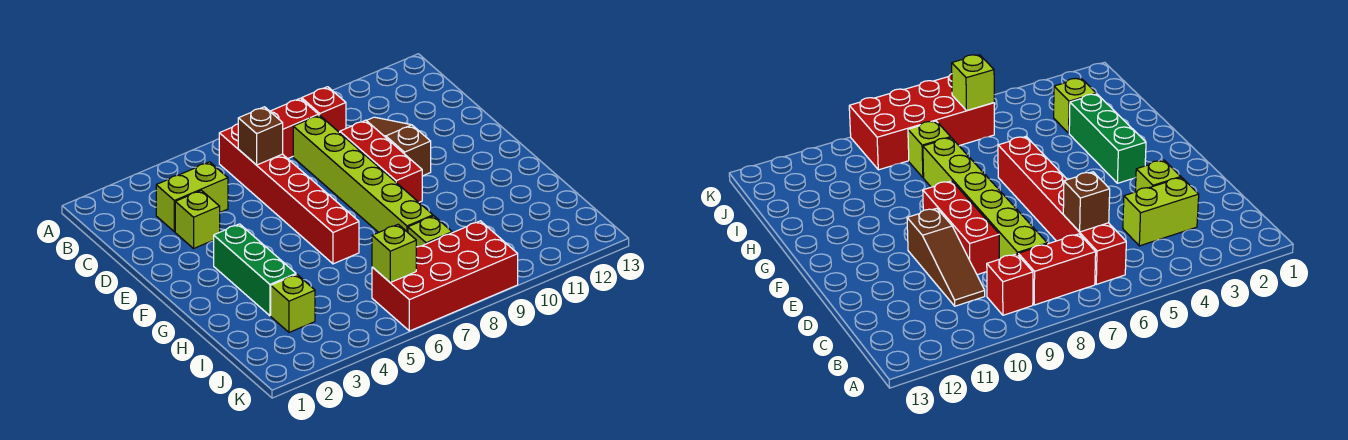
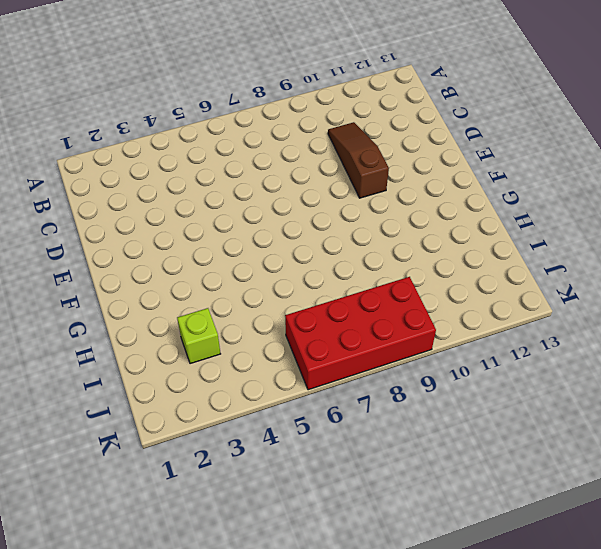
none -> red brick B6:G6 level 1
none -> red brick B7:B8 level 1
none -> red brick B9 level 1

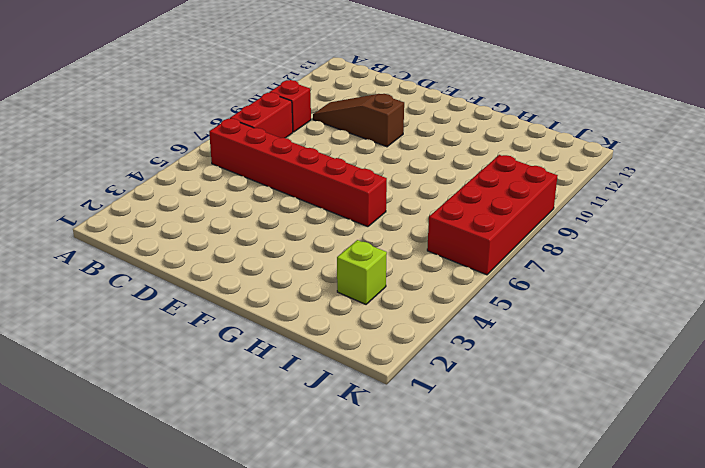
none -> lime brick C3:C4 level 1
none -> lime brick C8:H8 level 1
none -> lime brick D3 level 1

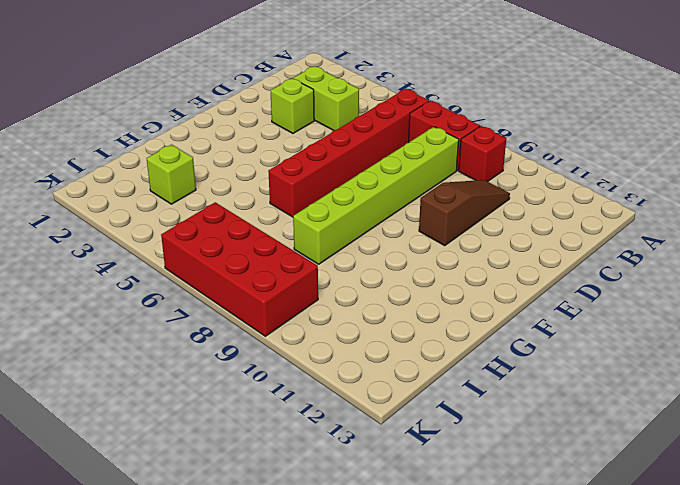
none -> red brick D9:F9 level 1
none -> green brick F3:H3 level 1
none -> lime brick I8 level 1

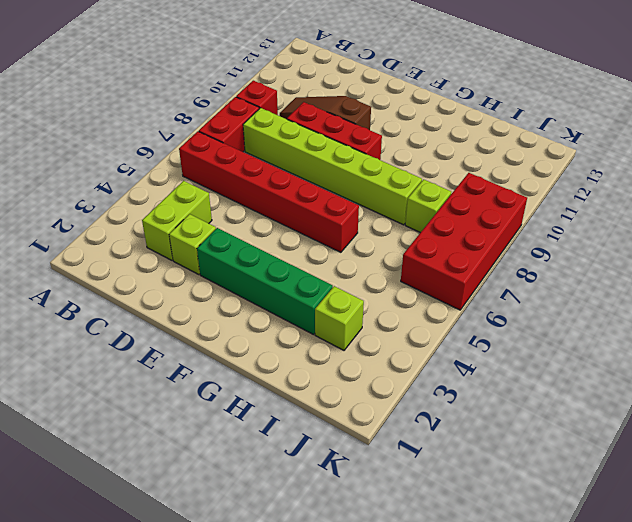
green brick E3:H3 level 1 -> green brick F3:H3 level 1
none -> brown brick C6 level 2
none -> lime brick J6 level 2

